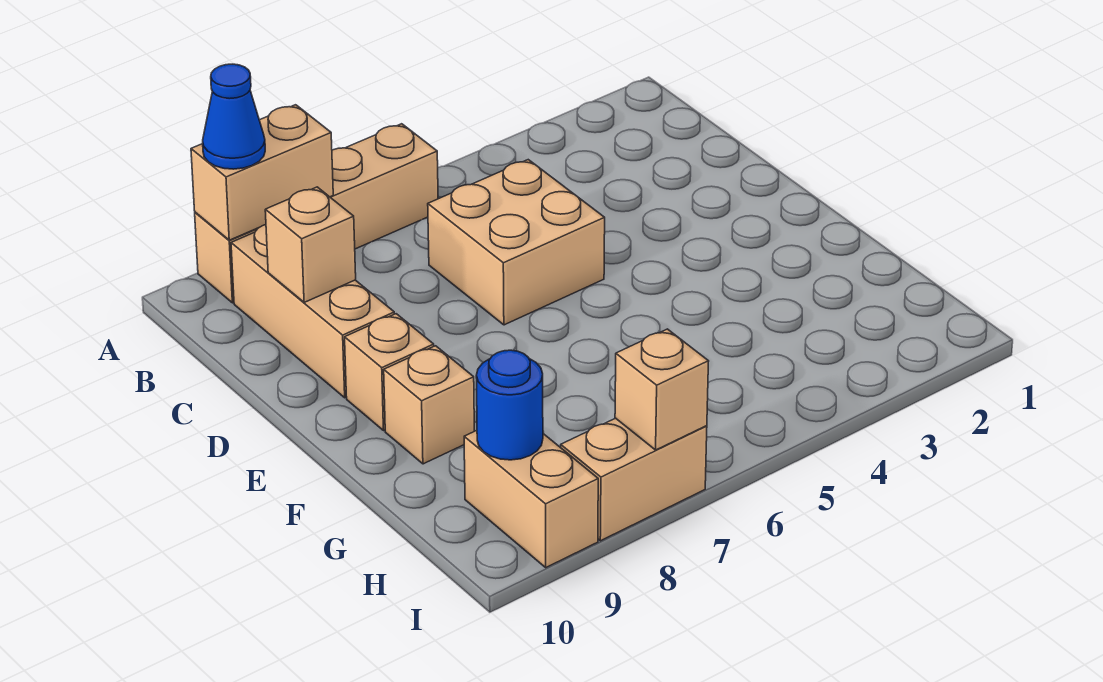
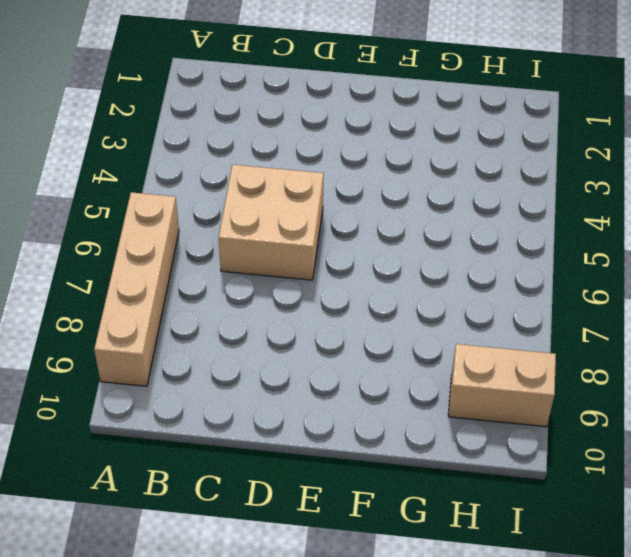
none -> tan brick B9:D9 level 1
none -> tan brick E9 level 1
none -> tan brick F9 level 1

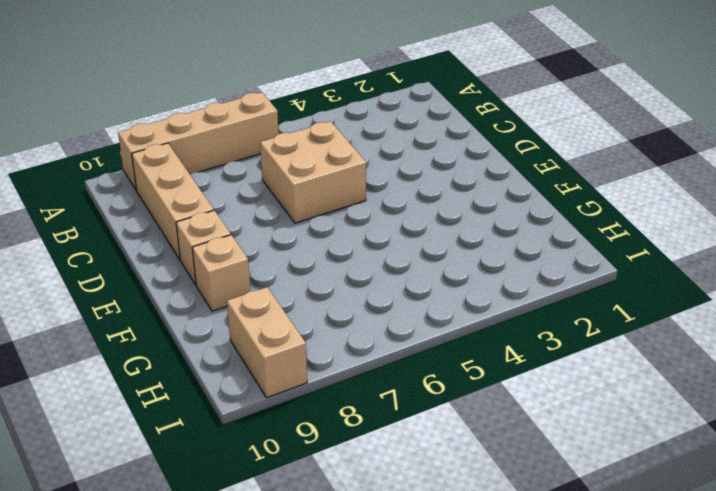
none -> tan brick I7:I8 level 1
none -> tan brick A8:A9 level 2
none -> tan brick C9 level 2

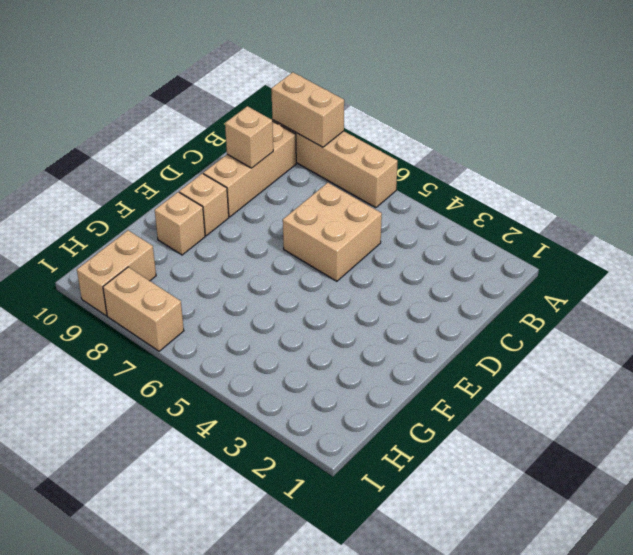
none -> blue round brick H9 level 2
none -> tan brick I7 level 2
none -> blue cone A9 level 3

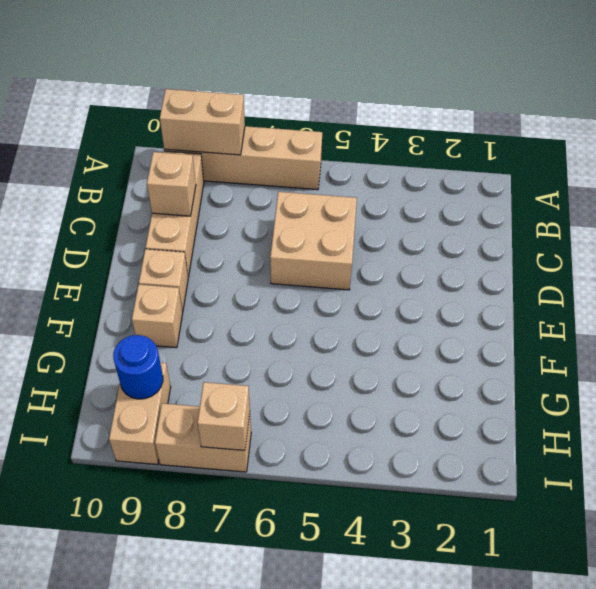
none -> blue cone A9 level 3

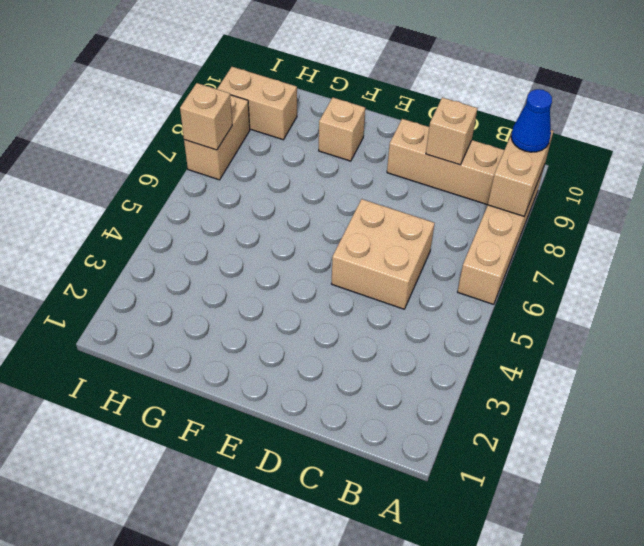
none -> tan brick E9 level 1
none -> blue round brick H9 level 2

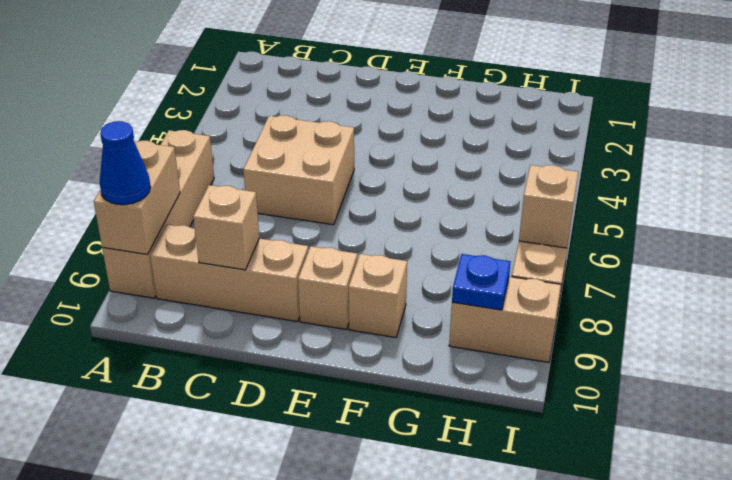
blue plate H9 level 2 -> blue round brick H9 level 2

